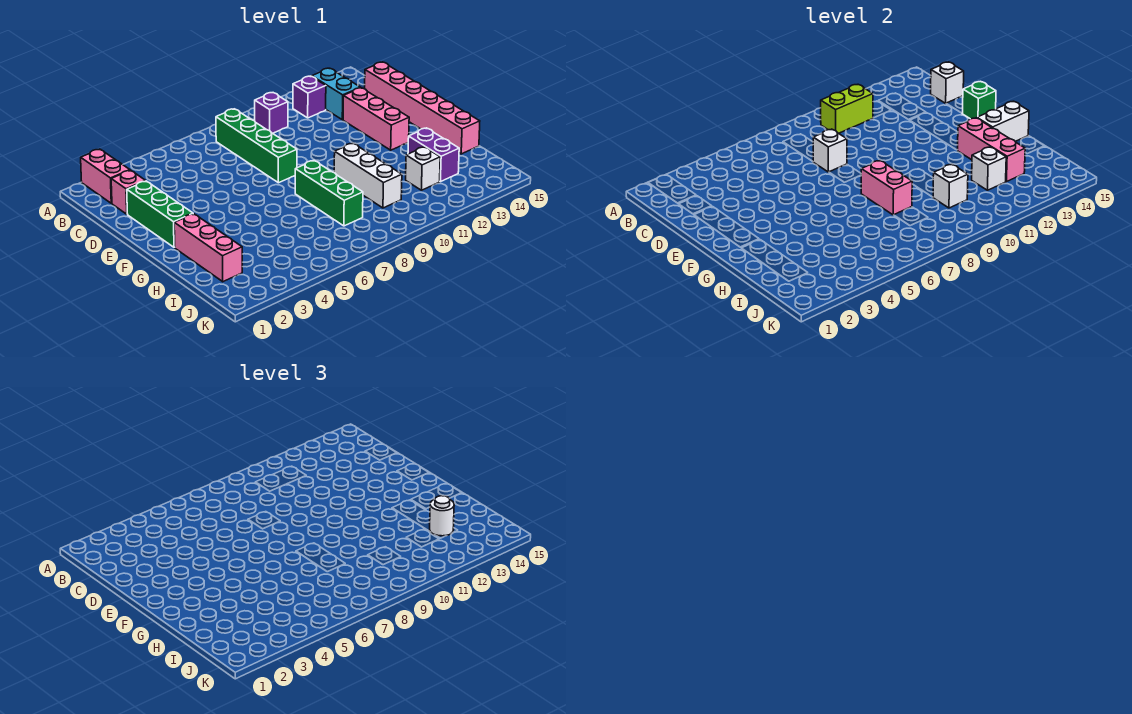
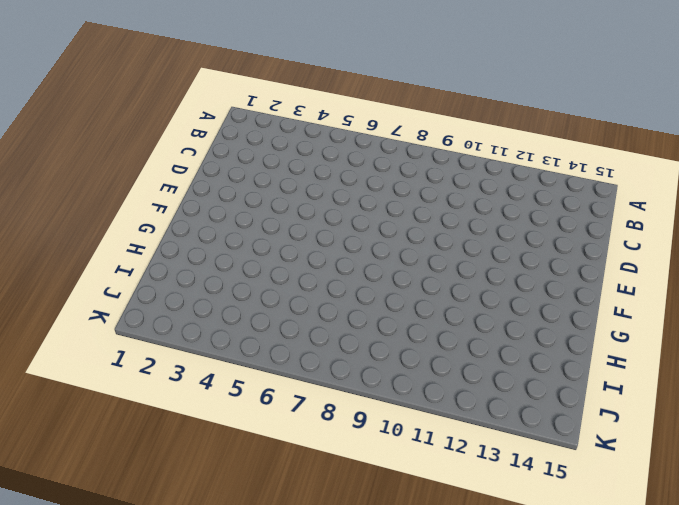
none -> pink brick A2:B2 level 1
none -> green brick B8:E8 level 1
none -> purple brick B10 level 1

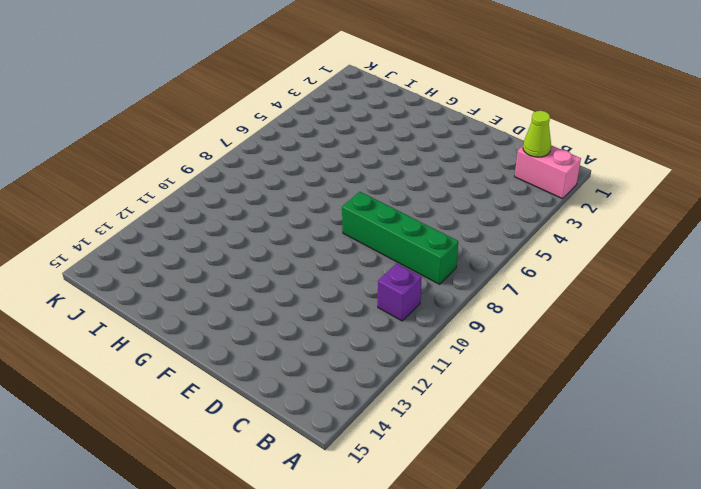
lime cone B2 level 2 -> none
none -> purple brick B12 level 1
none -> cyan brick B13:C13 level 1
none -> pink brick C2 level 1

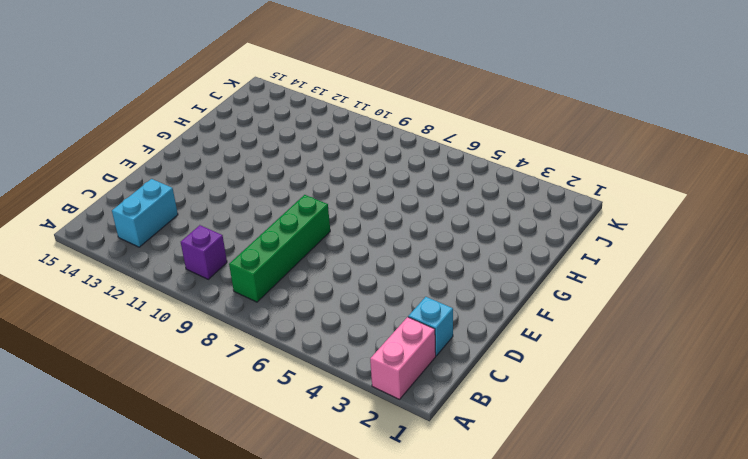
cyan brick C2 level 1 -> pink brick C2 level 1
none -> purple brick B12 level 1
none -> pink brick C15:H15 level 1
none -> green brick D2:F2 level 1

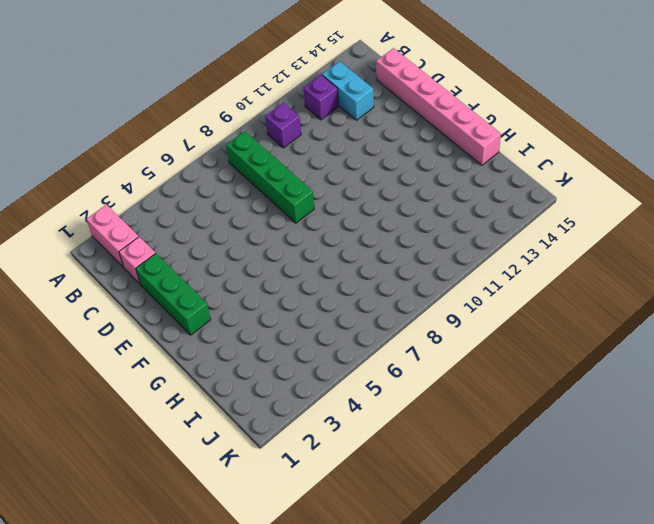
none -> pink brick D13:F13 level 1
none -> pink brick G2:I2 level 1
none -> green brick G8:I8 level 1

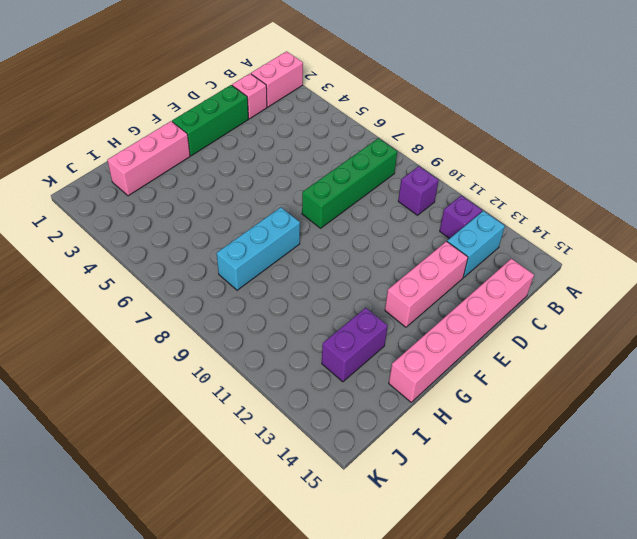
cyan brick G8:I8 level 1 -> green brick G8:I8 level 1
none -> white brick G10:I10 level 1
none -> white brick I12 level 1
none -> lime brick B10:B11 level 2

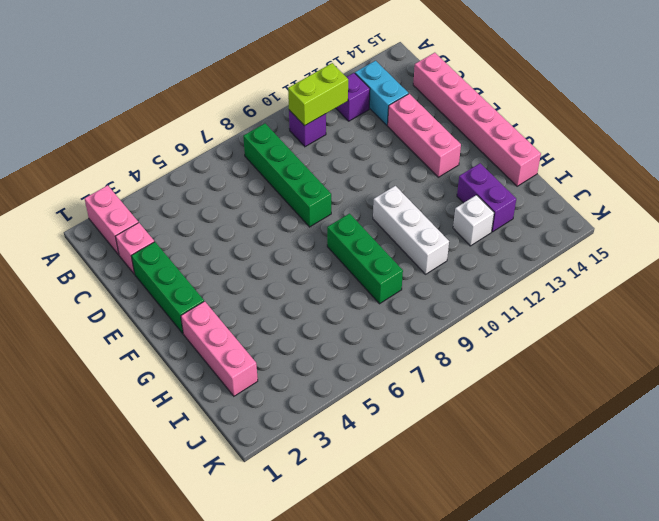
none -> white brick C15 level 2
none -> white brick D8 level 2
none -> green brick E15 level 2

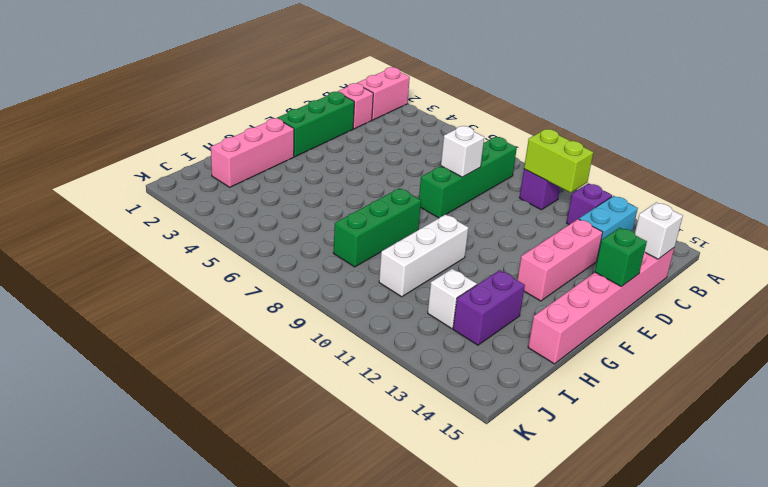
none -> pink brick G8:H8 level 2
none -> pink brick G13:I13 level 2
none -> white brick G14:G15 level 2

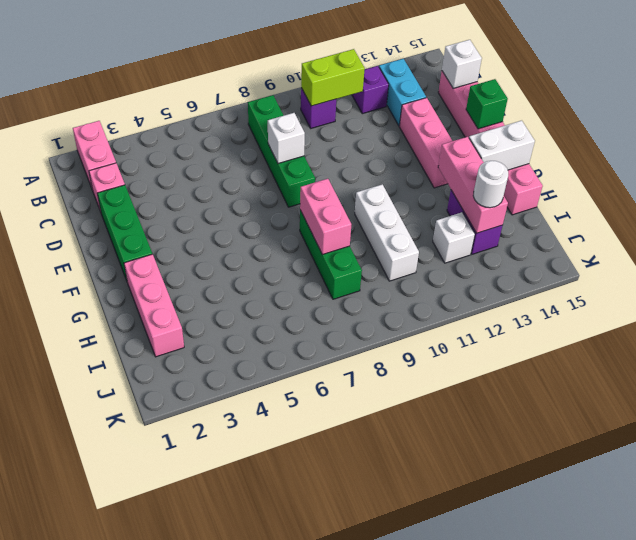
none -> white brick I10 level 2
none -> white brick I12 level 2

